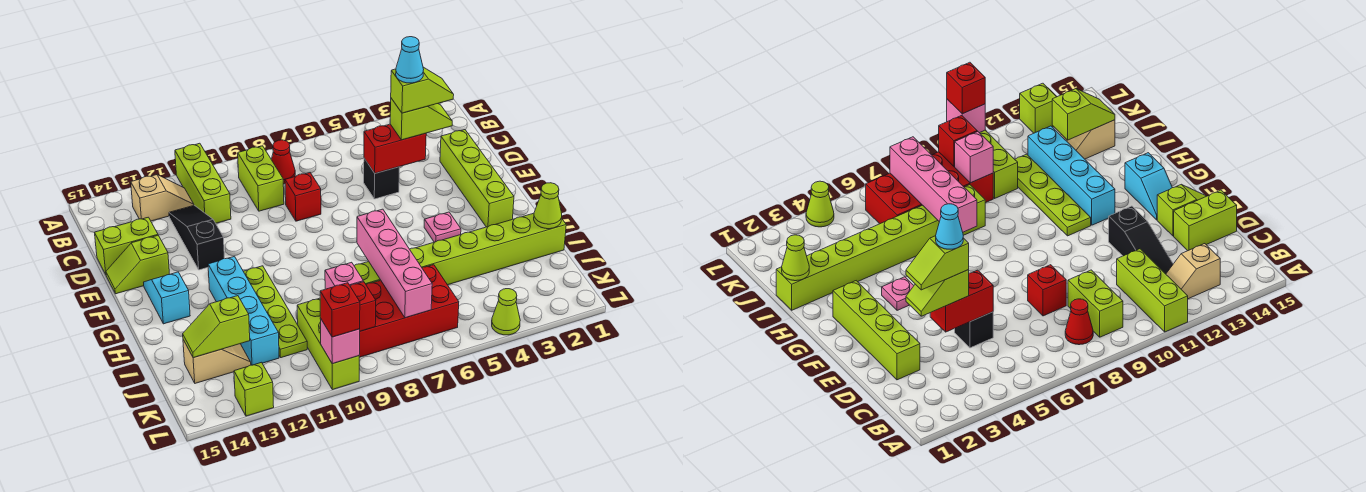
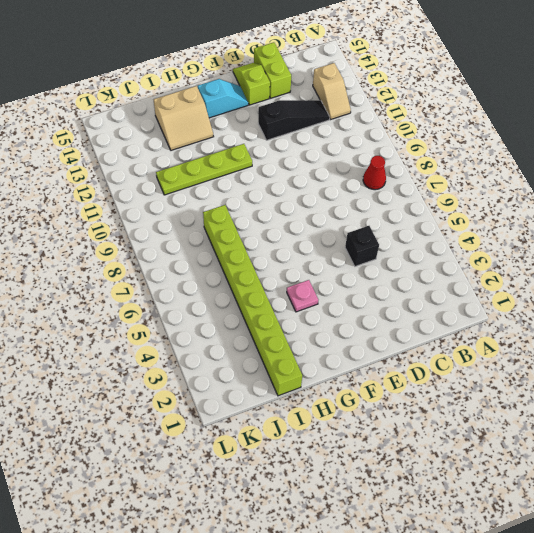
tan slope H13:I14 level 1 top 14 -> none
none -> lime brick A11:C11 level 1
none -> lime brick B9:C9 level 1
none -> lime brick D2:G2 level 1
none -> red brick D8 level 1

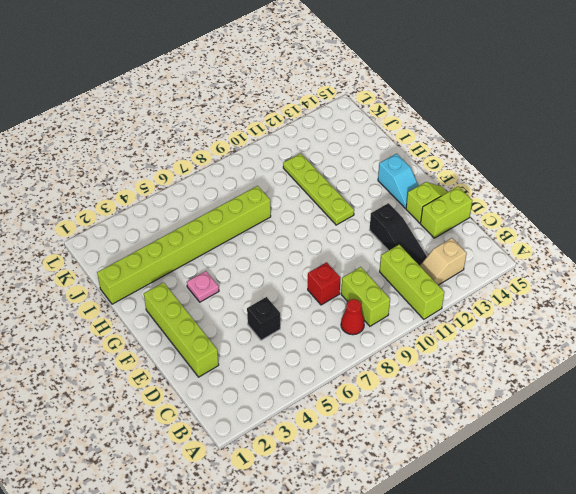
none -> cyan brick G12:J12 level 1
none -> red brick J6:K9 level 1
none -> lime brick J10:L10 level 1
none -> tan slope J13:J14 level 1 top 14

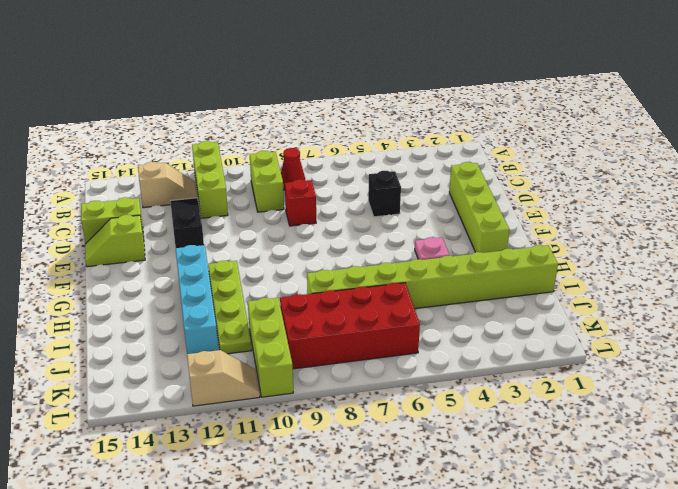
tan slope L11:L12 level 1 top 12 -> tan slope J13:J14 level 1 top 14
none -> cyan slope F14:G14 level 1 top G
none -> lime cone L4 level 1
none -> lime brick L13 level 1
none -> red brick D4:D5 level 2

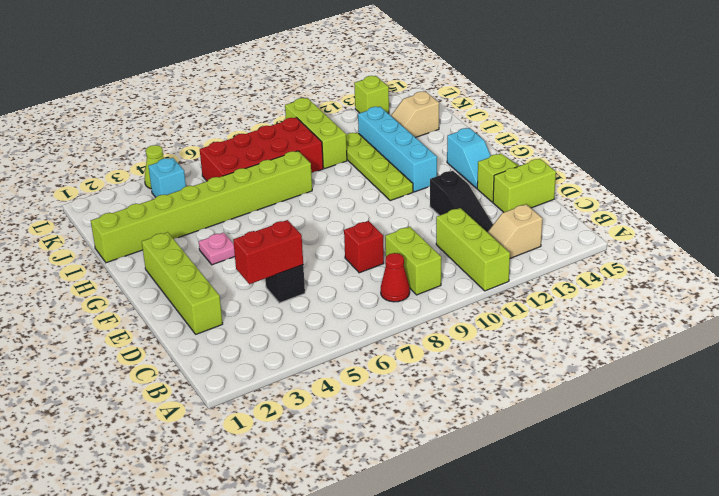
cyan brick K4 level 1 -> none
none -> pink brick H7:K7 level 2
none -> lime cone I1 level 2
none -> pink brick J9 level 2
none -> lime slope J13:J14 level 2 top 13

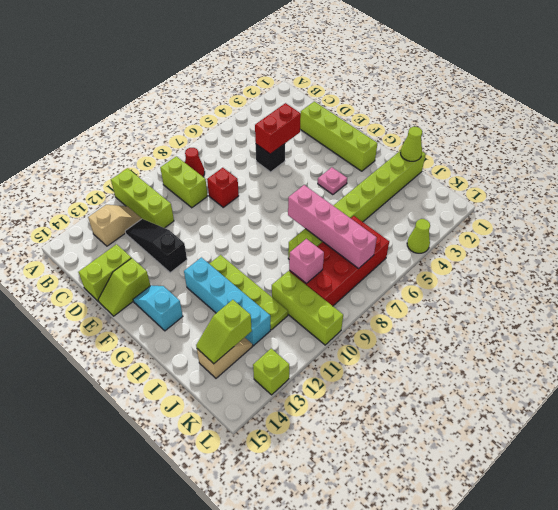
none -> red brick K9 level 2
none -> pink brick L10 level 2
none -> lime slope D3:D4 level 3 top 4
none -> red brick L10 level 3

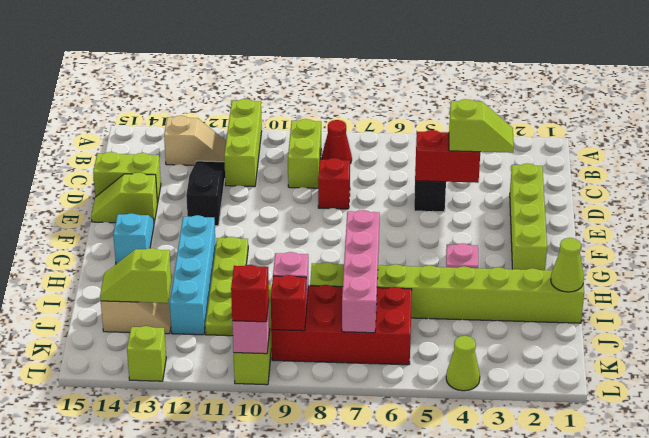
none -> lime slope D3:D4 level 4 top 4
none -> cyan cone D4 level 5

